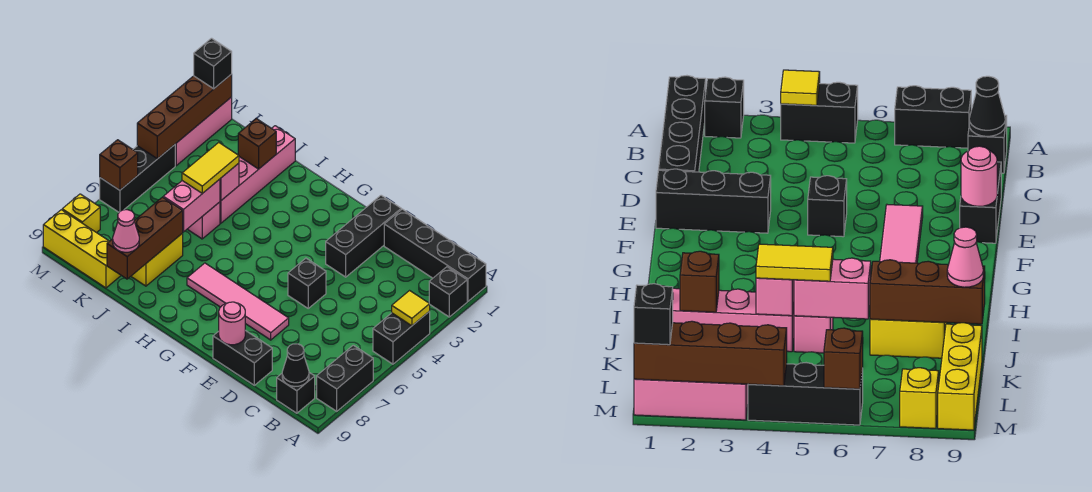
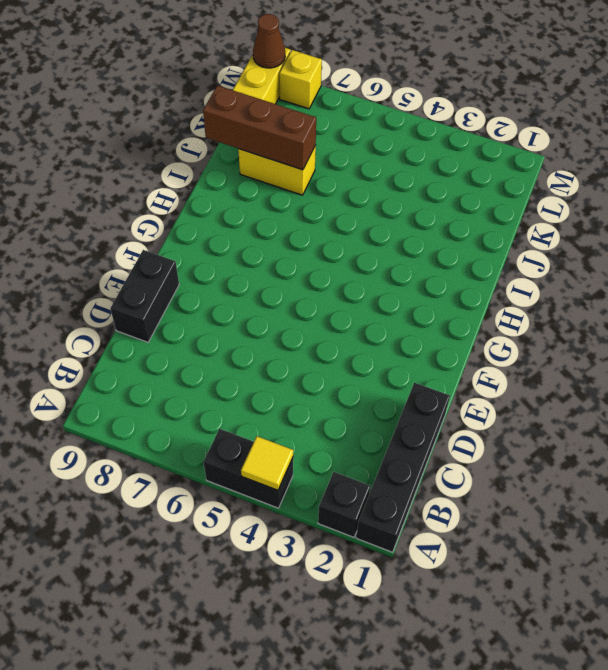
brown cone M9 level 2 -> none
none -> black brick A7:A8 level 1
none -> black brick B9 level 1
none -> black brick E1:E3 level 1

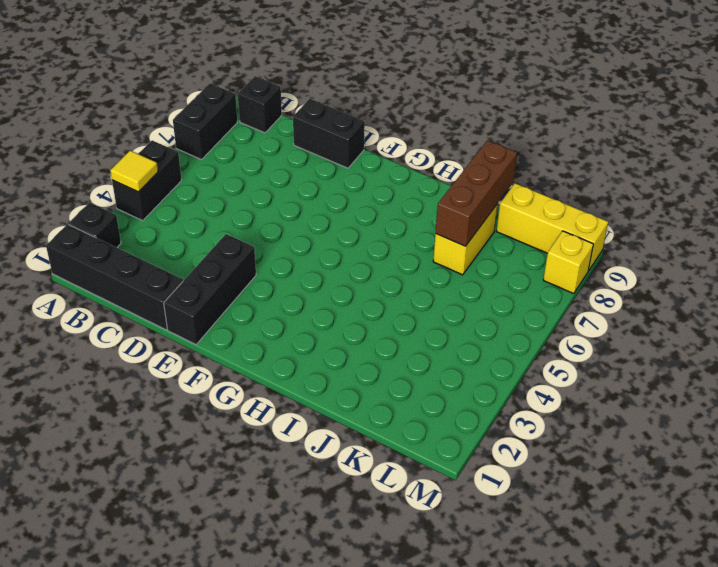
none -> black brick E5 level 1
none -> pink tile E7:H7 level 1
none -> pink brick J1:J4 level 1

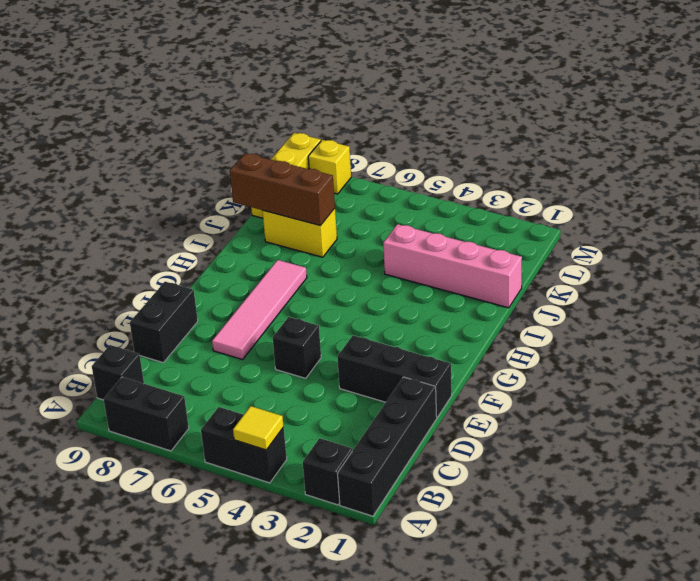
none -> pink brick J5 level 1
none -> pink brick M1:M3 level 1
none -> black brick M4:M6 level 1

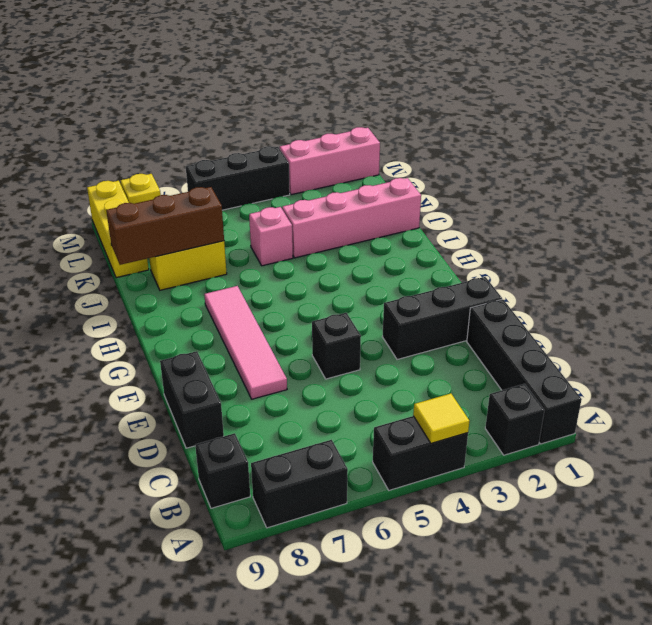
none -> black cone B9 level 2
none -> pink round brick E9 level 2
none -> brown brick J2 level 2

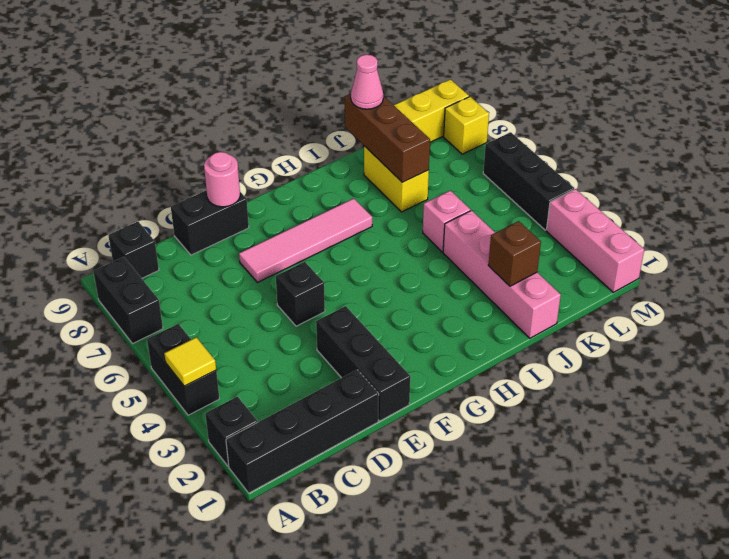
none -> black cone B9 level 2
none -> pink brick J4 level 2
none -> pink brick J5:J6 level 2

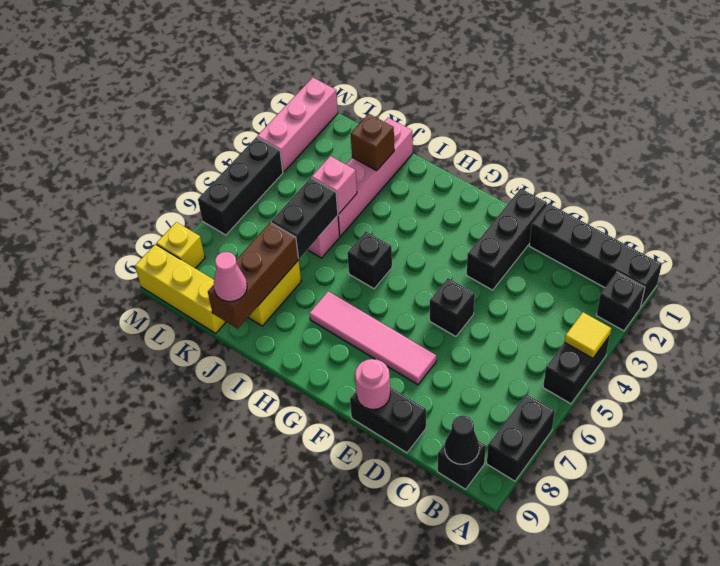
black brick H5 level 1 -> black brick M1 level 3
black brick J5:J6 level 2 -> pink brick J5:J6 level 2
none -> brown brick M1:M4 level 2
none -> brown brick M6 level 2
none -> yellow tile J4:J5 level 3

